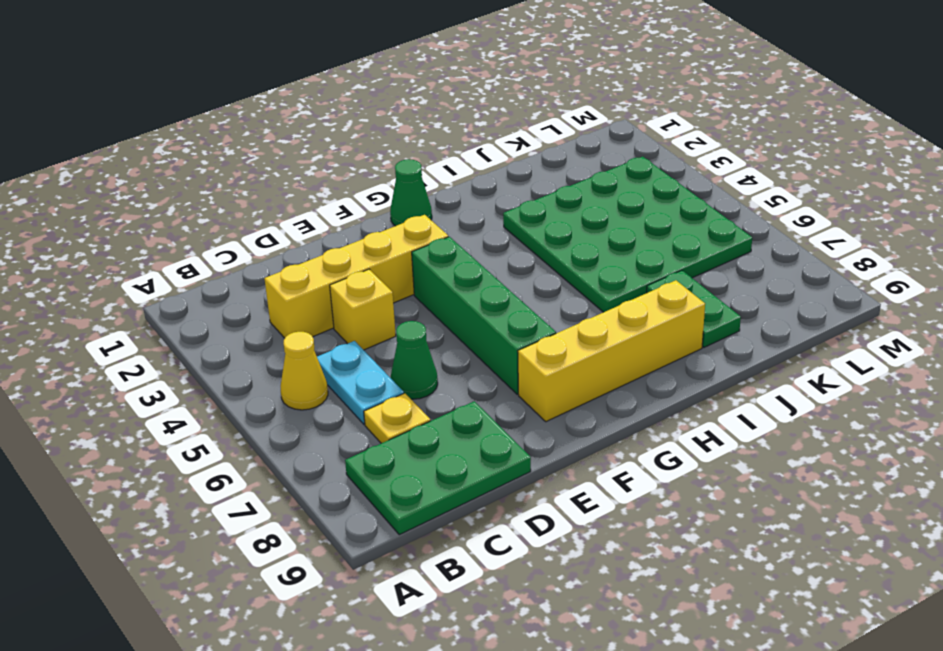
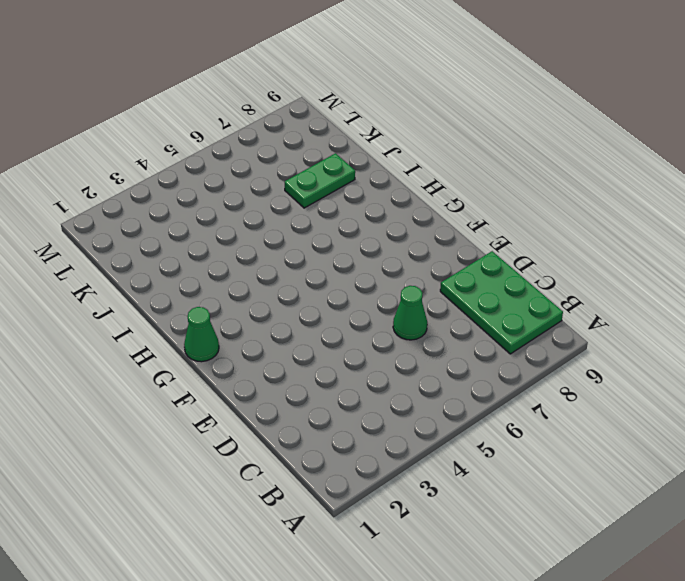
none -> yellow cone B5 level 1
none -> yellow brick C3:F3 level 1
none -> cyan plate C5:C6 level 1

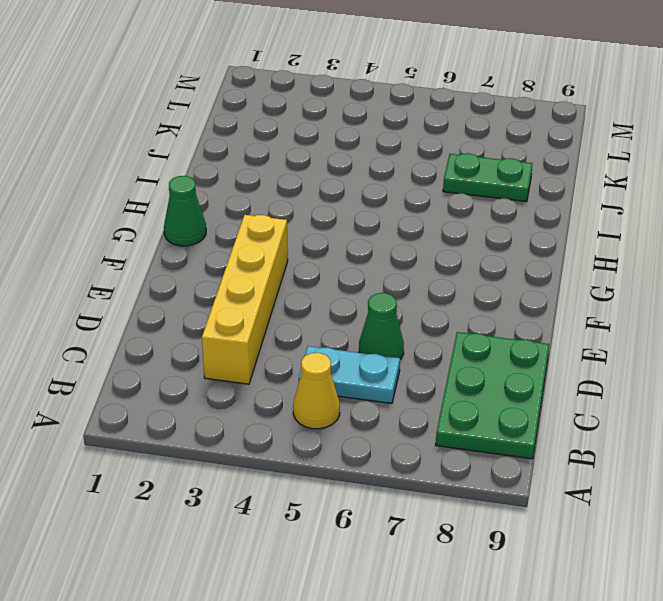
none -> yellow plate C7 level 1
none -> yellow brick D4 level 1
none -> green brick F4:F7 level 1

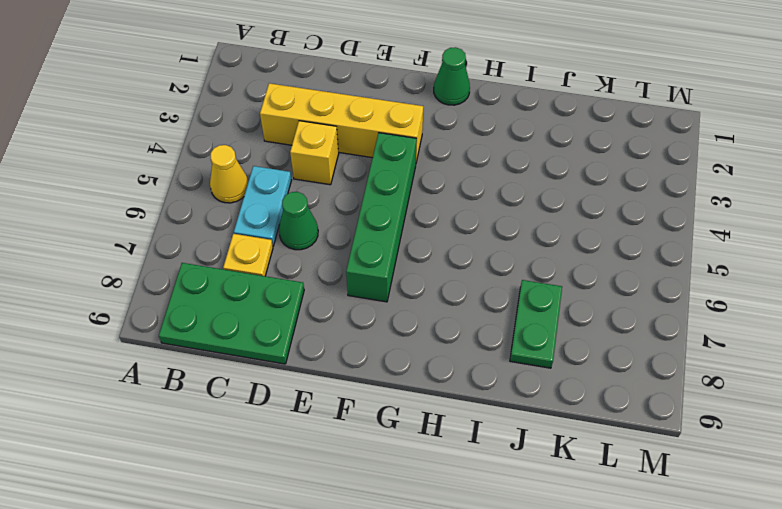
none -> yellow brick F8:I8 level 1
none -> green plate I3:L6 level 1

